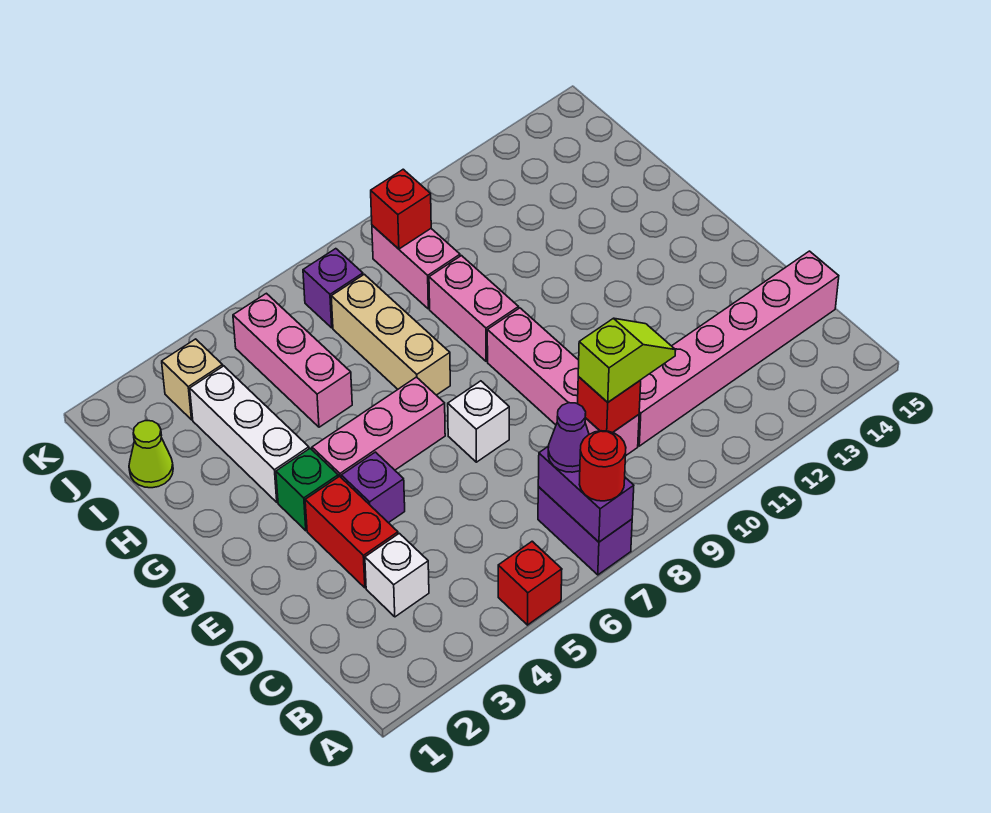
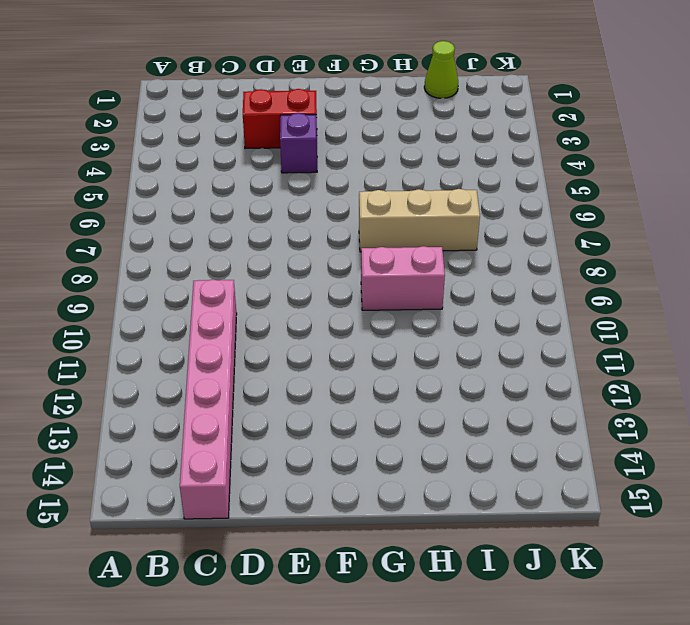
none -> red brick A5 level 1
none -> purple brick A7:B7 level 1
none -> white brick C3 level 1

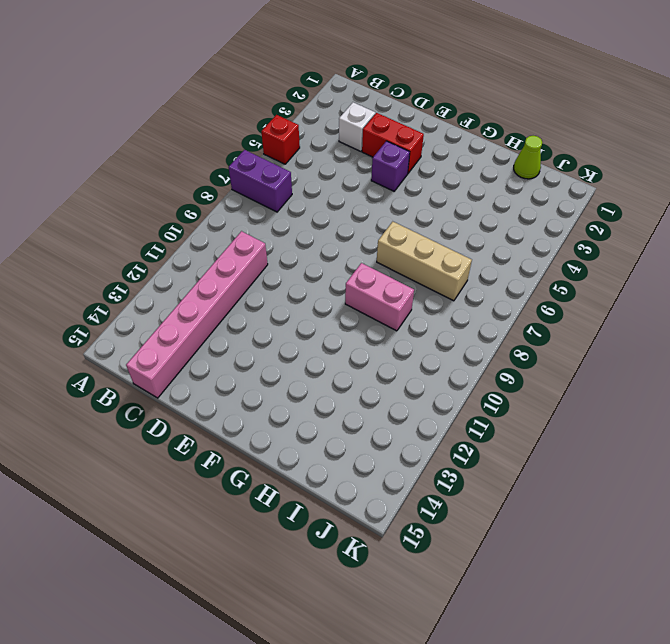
none -> pink brick C9:F9 level 1
none -> white brick E7 level 1
none -> green brick F3 level 1

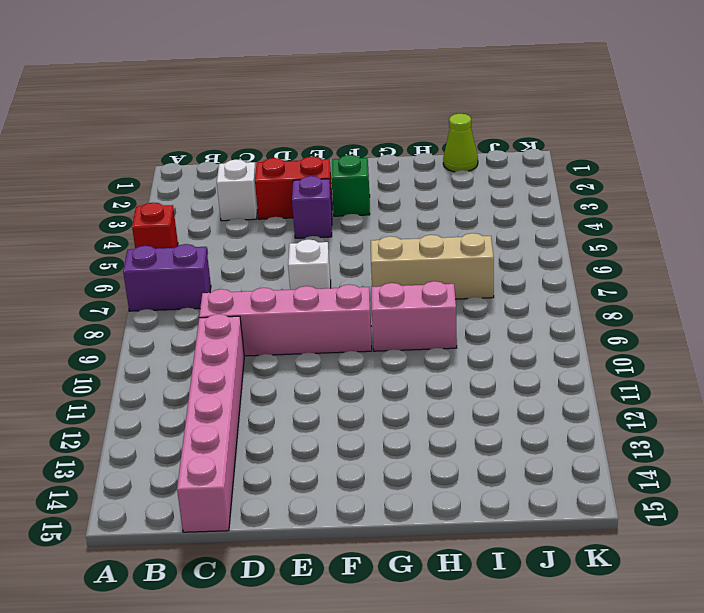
none -> pink brick F4:F6 level 1
none -> white brick G3:I3 level 1
none -> pink brick H5:J5 level 1

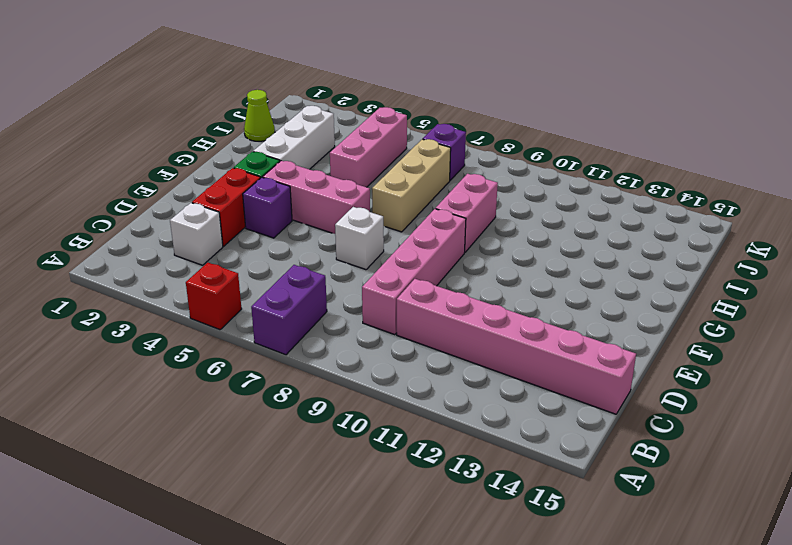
none -> pink brick I9:J9 level 1
none -> tan brick J3 level 1
none -> purple brick A7:B7 level 2

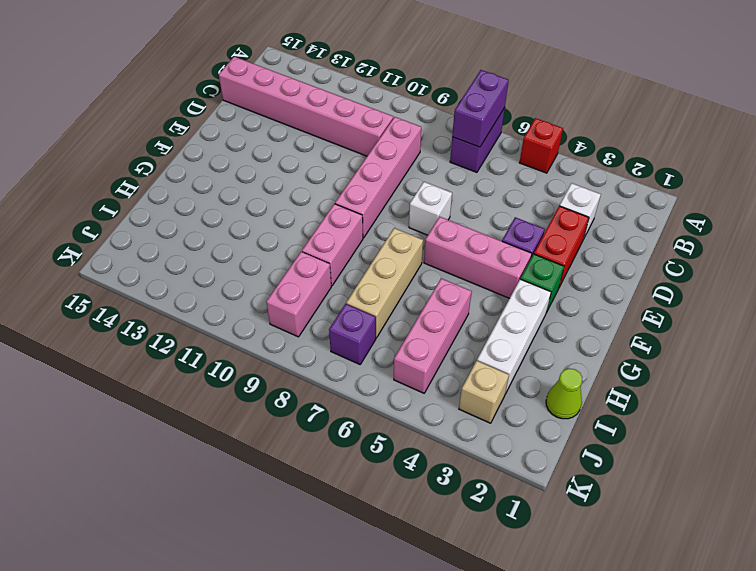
none -> red brick C9 level 2
none -> red brick J9 level 2
none -> red round brick A7 level 3

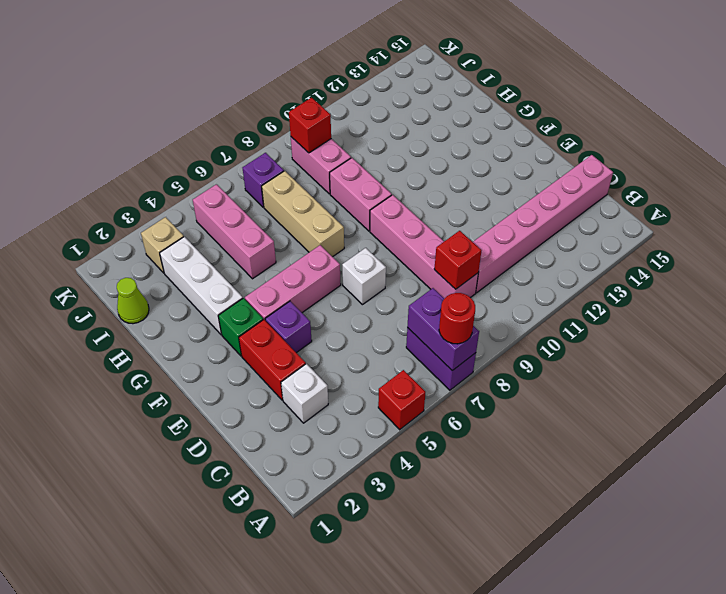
none -> purple cone B7 level 3
none -> lime slope C9:C10 level 3 top 9

